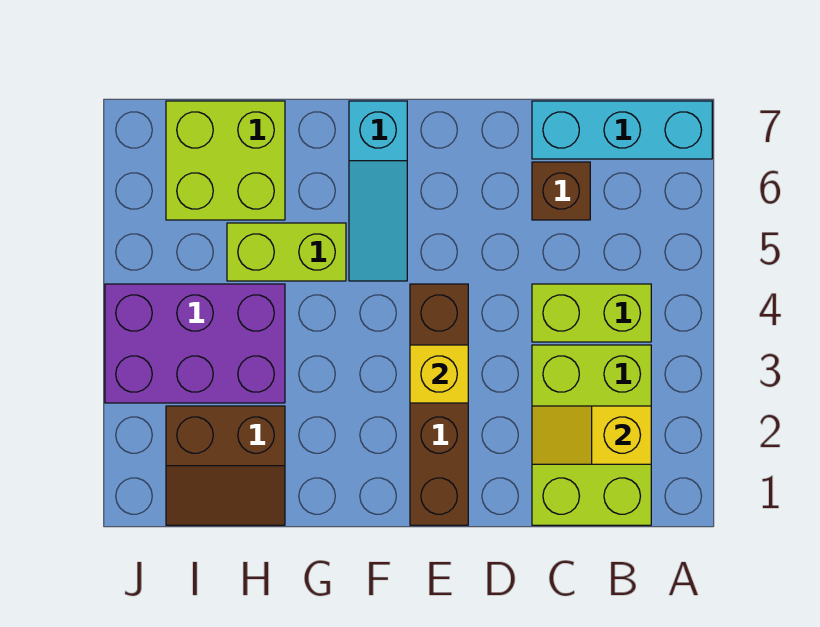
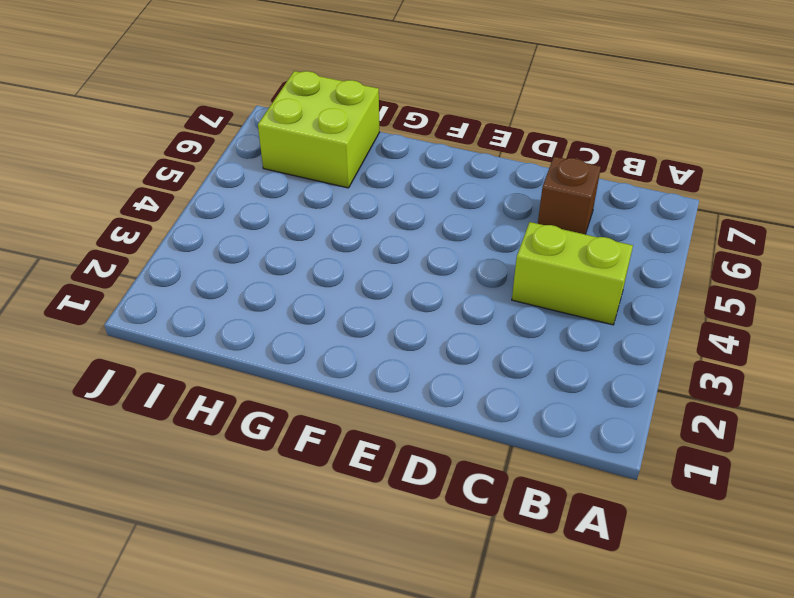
none -> cyan brick A7:C7 level 1
none -> lime brick B1:C3 level 1
none -> brown brick E1:E4 level 1

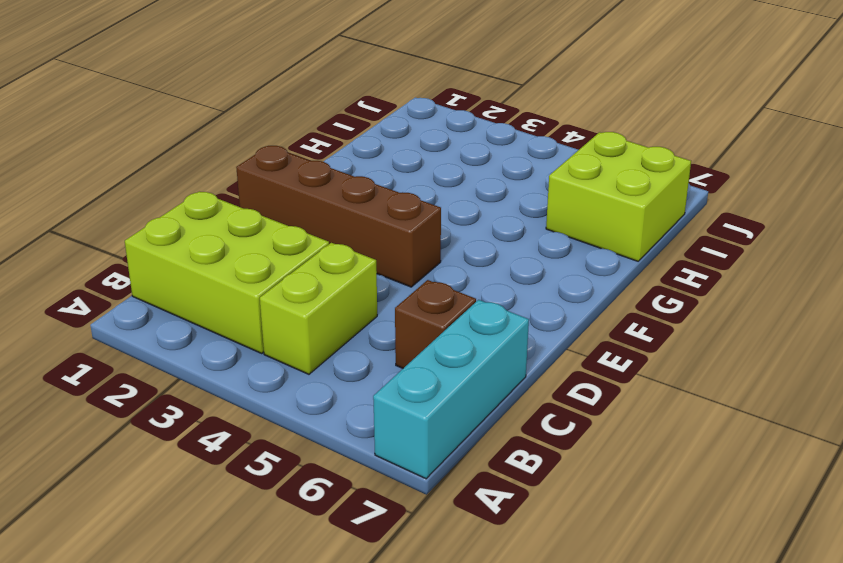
none -> cyan slope F5:F7 level 1 top 7
none -> lime brick G5:H5 level 1
none -> brown slope H1:I2 level 1 top 2

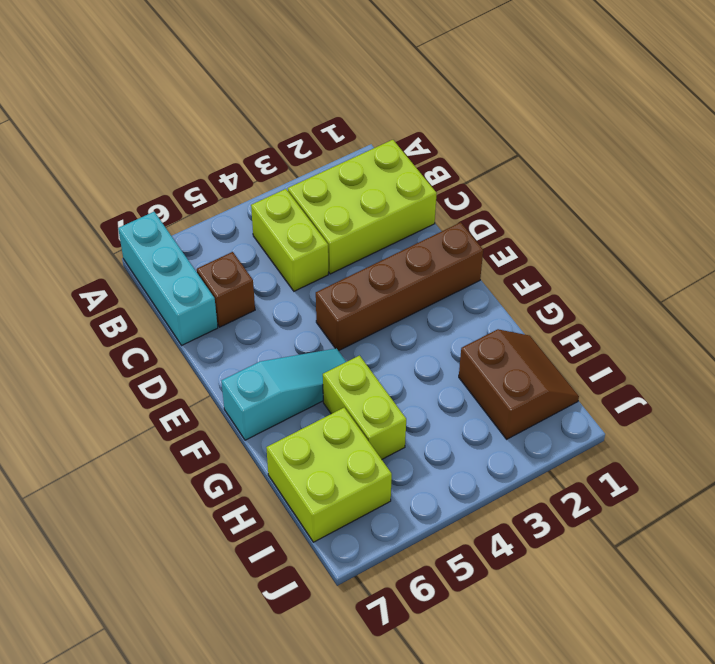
none -> purple brick H3:J4 level 1
none -> yellow slope B2:C2 level 2 top B
none -> yellow brick E3 level 2

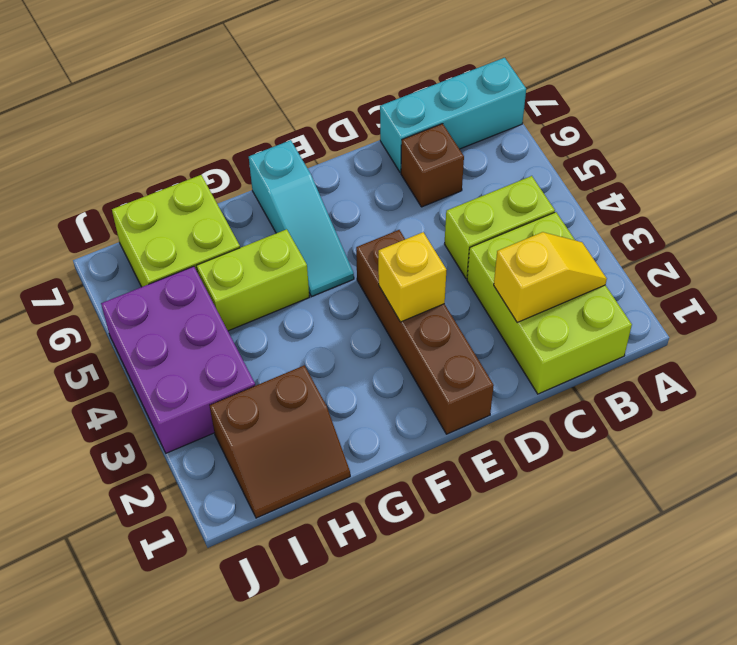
yellow slope B2:C2 level 2 top C -> yellow slope B2:C2 level 2 top B
purple brick I3:J5 level 1 -> purple brick H3:J4 level 1

